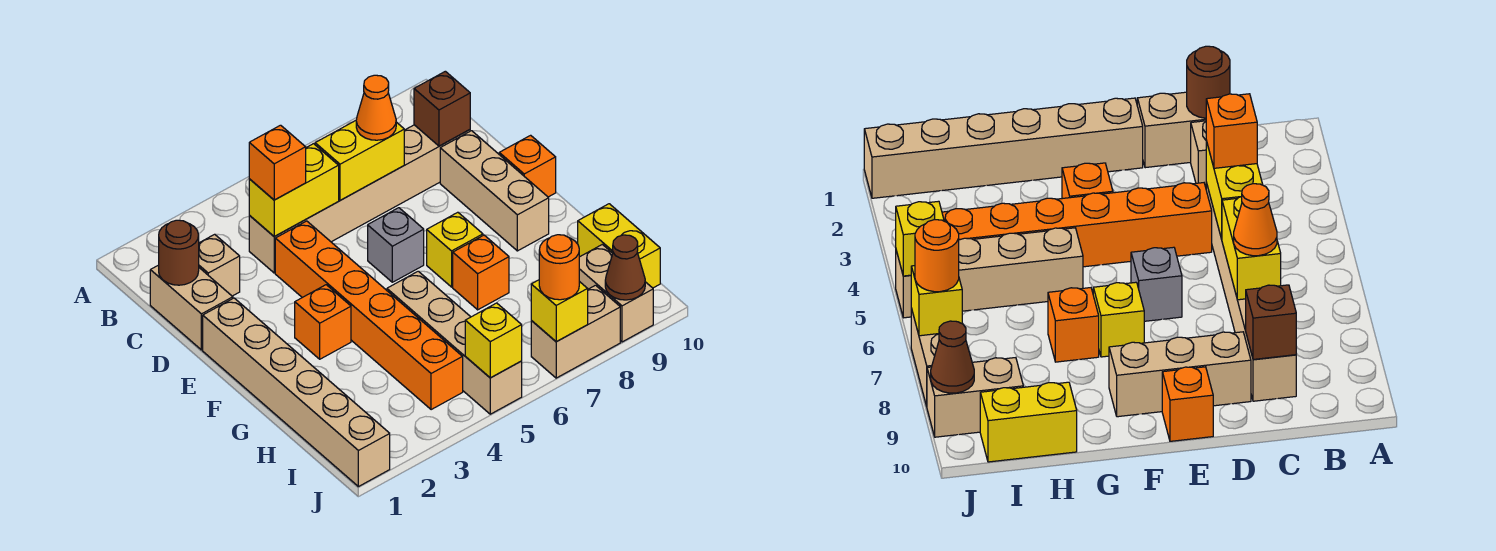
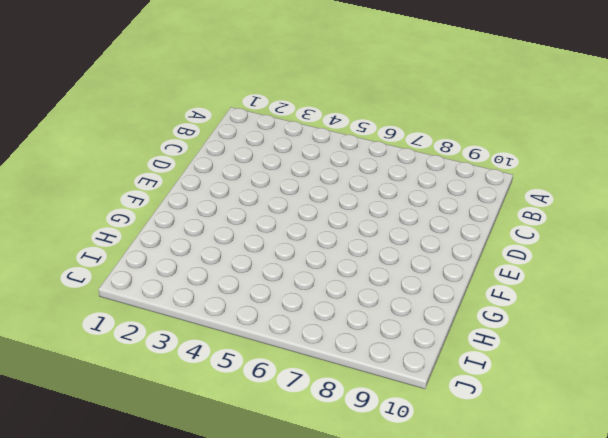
none -> tan brick C1:D1 level 1
none -> tan brick C2 level 1
none -> tan brick C4:C9 level 1

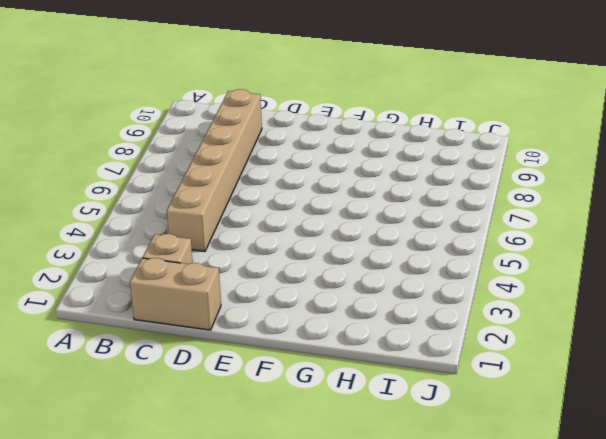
none -> orange brick D4:I4 level 1
none -> tan brick D9:F9 level 1
none -> tan brick E1:J1 level 1

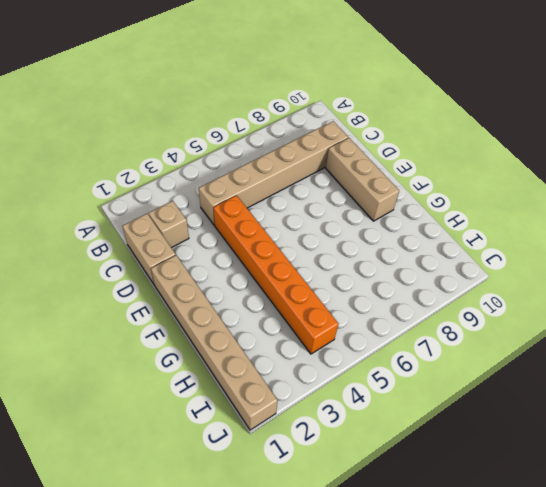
none -> grey brick E6 level 1
none -> orange brick E10 level 1
none -> orange brick F3 level 1

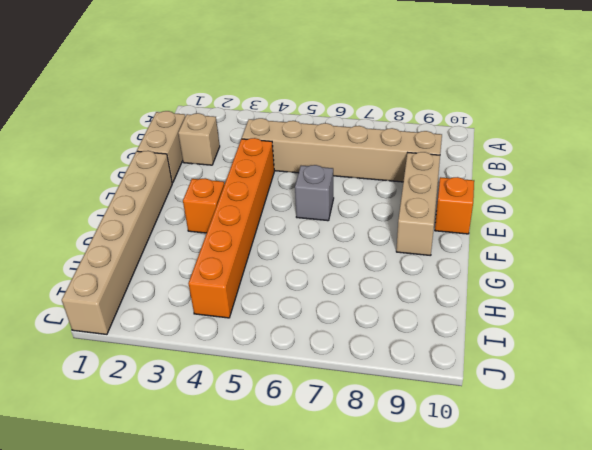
none -> yellow brick F7 level 1
none -> tan brick G5:J5 level 1
none -> orange brick G7 level 1

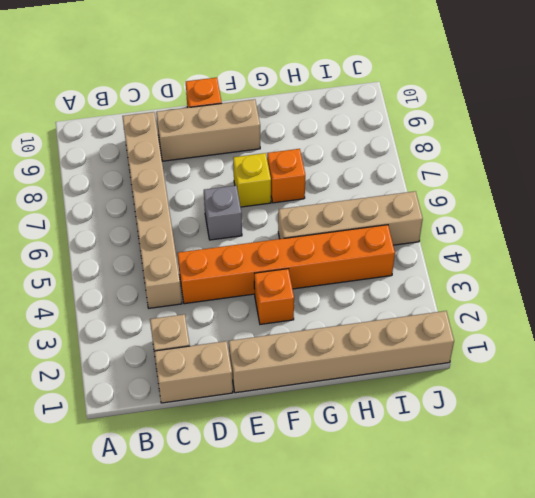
none -> yellow brick H10:I10 level 1
none -> tan brick I9:J9 level 1
none -> tan brick J7:J8 level 1

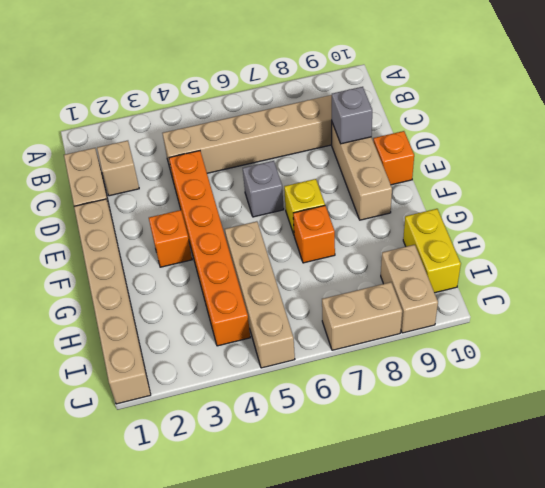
grey brick D9 level 2 -> none
none -> brown round brick C1 level 2
none -> yellow brick C4:C5 level 2
none -> yellow brick C6:C7 level 2

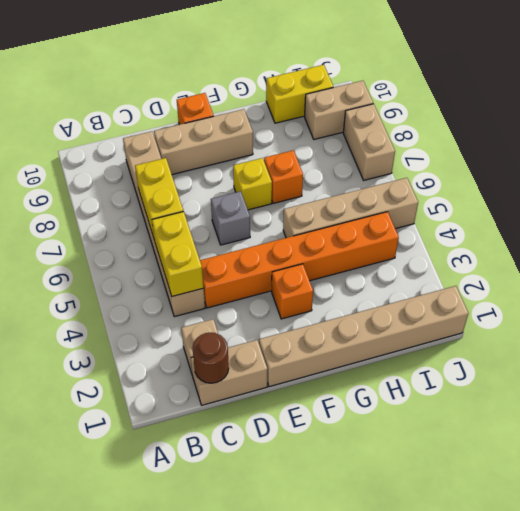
none -> brown brick C9 level 2
none -> yellow brick J5 level 2
none -> yellow brick J7 level 2

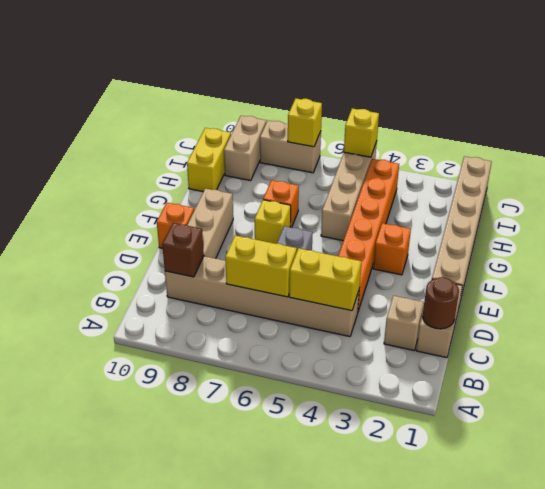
none -> brown cone J9 level 2
none -> orange brick C4 level 3
none -> orange cone C7 level 3

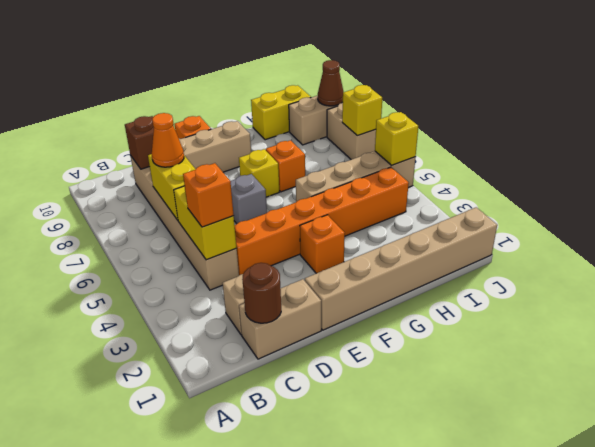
none -> orange round brick J7 level 3

